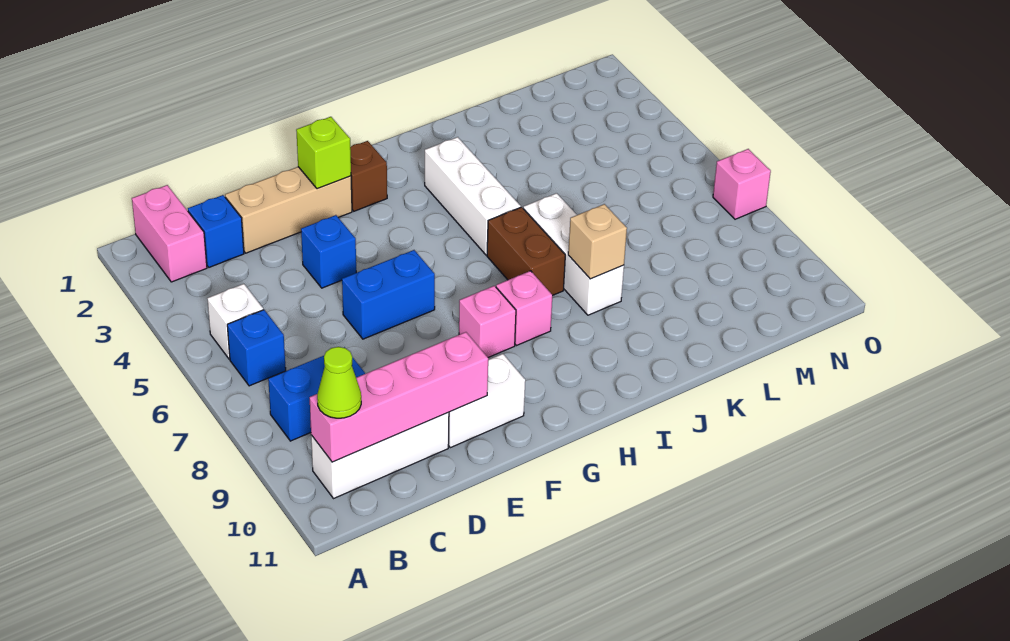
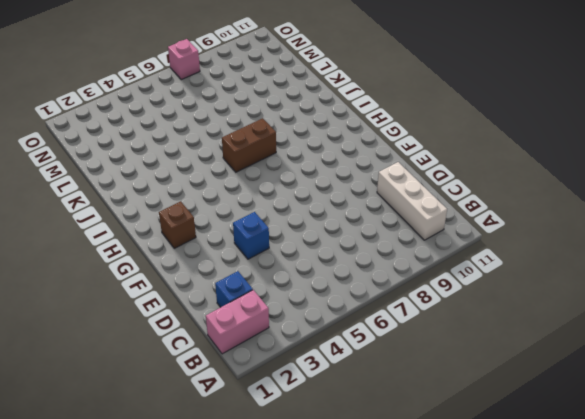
none -> white brick B5 level 1
none -> blue brick B6 level 1
none -> blue brick B8:C8 level 1

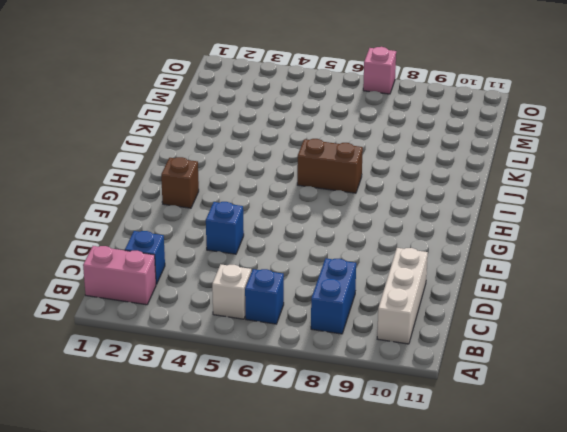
none -> tan brick D2:F2 level 1
none -> blue brick E6:F6 level 1
none -> white brick E10:F10 level 1

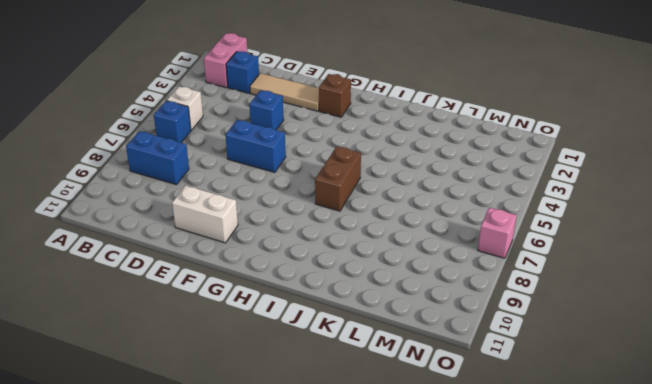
tan tile D2:F2 level 1 -> tan brick D2:F2 level 1
none -> white brick B10:D10 level 1
none -> pink brick G8 level 1
none -> pink brick H8 level 1

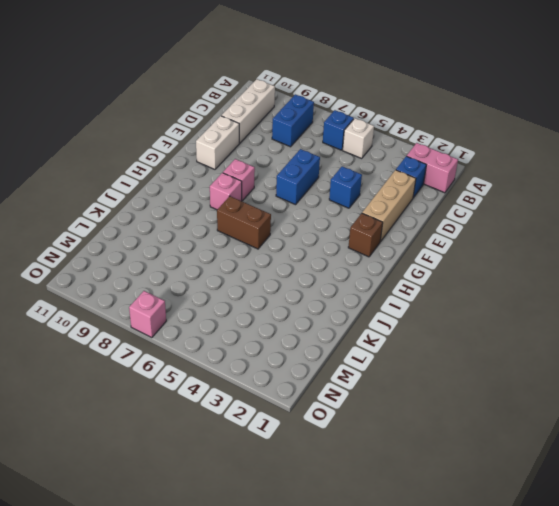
none -> white brick I3:I5 level 1
none -> white brick J6:J8 level 1
none -> pink brick B10:E10 level 2

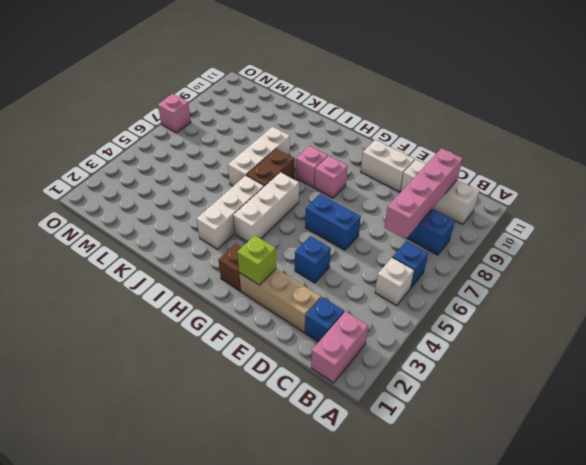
pink brick C7:C10 level 2 -> pink brick B10:E10 level 2
white brick H4:H6 level 1 -> none
none -> tan brick J8 level 2
none -> lime cone B10 level 3

